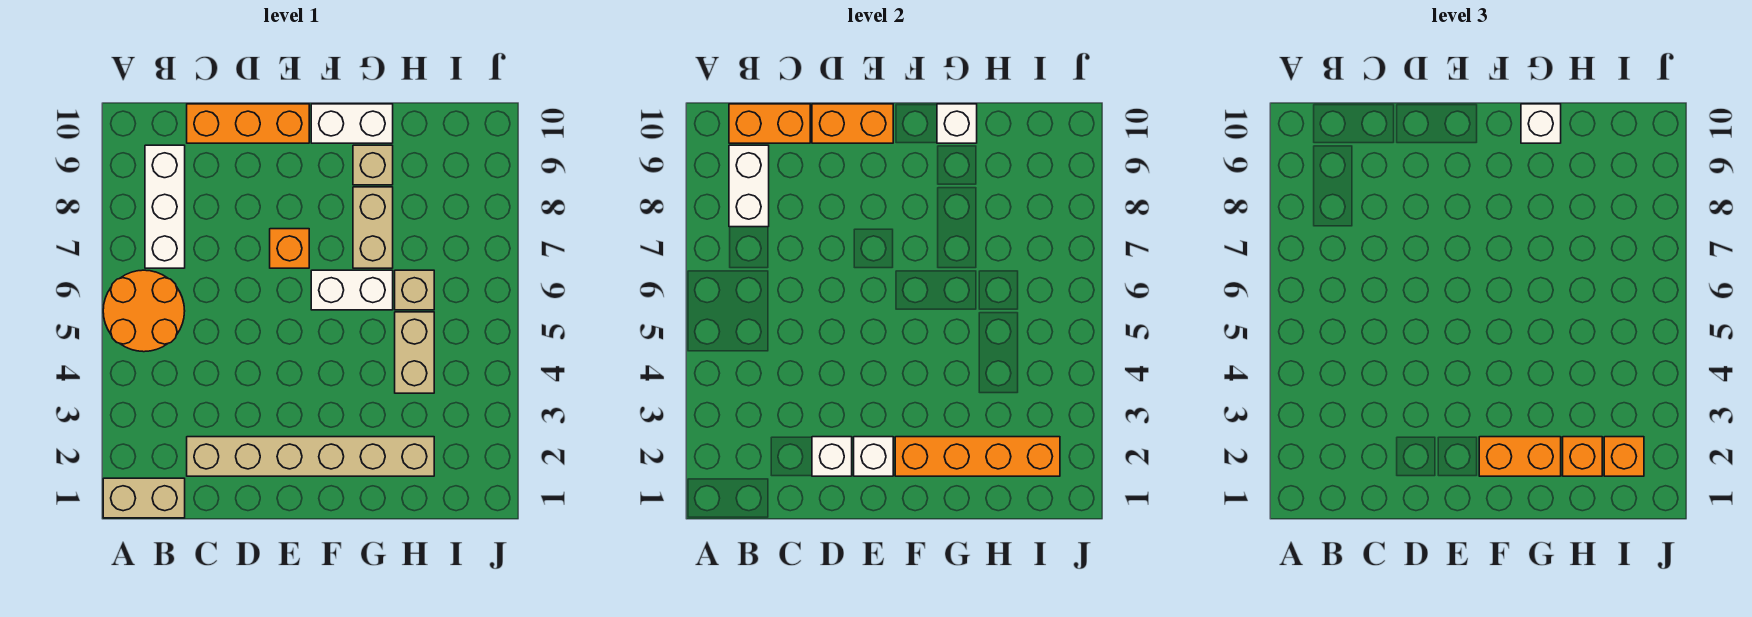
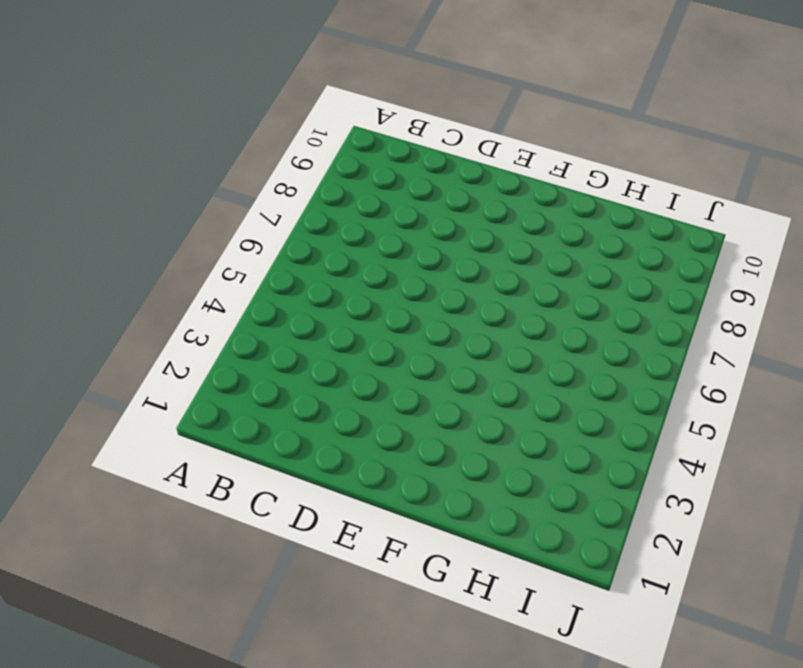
none -> tan brick A1:B1 level 1
none -> orange round brick A5:B6 level 1
none -> white brick B7:B9 level 1

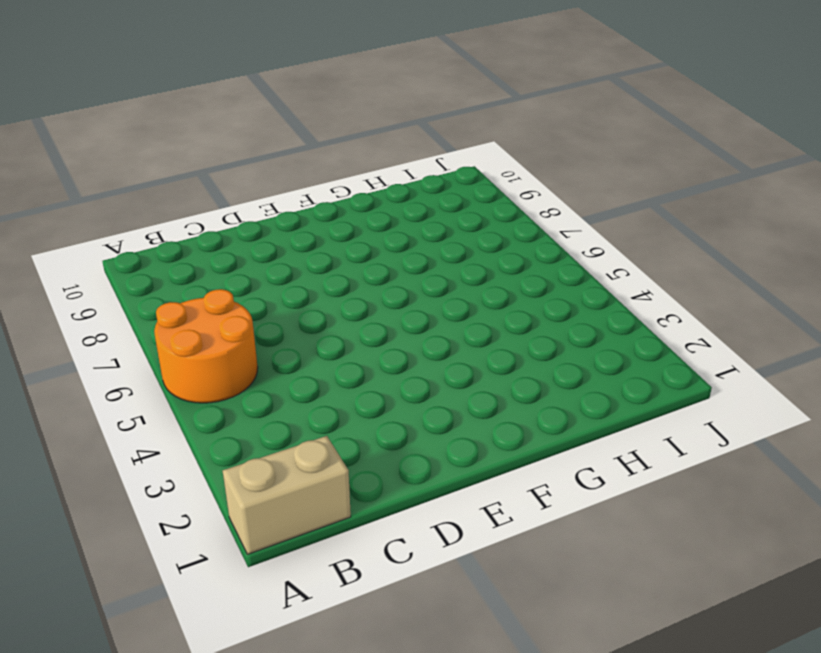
none -> white brick B7:B9 level 1
none -> tan brick C2:H2 level 1
none -> orange brick C10:E10 level 1

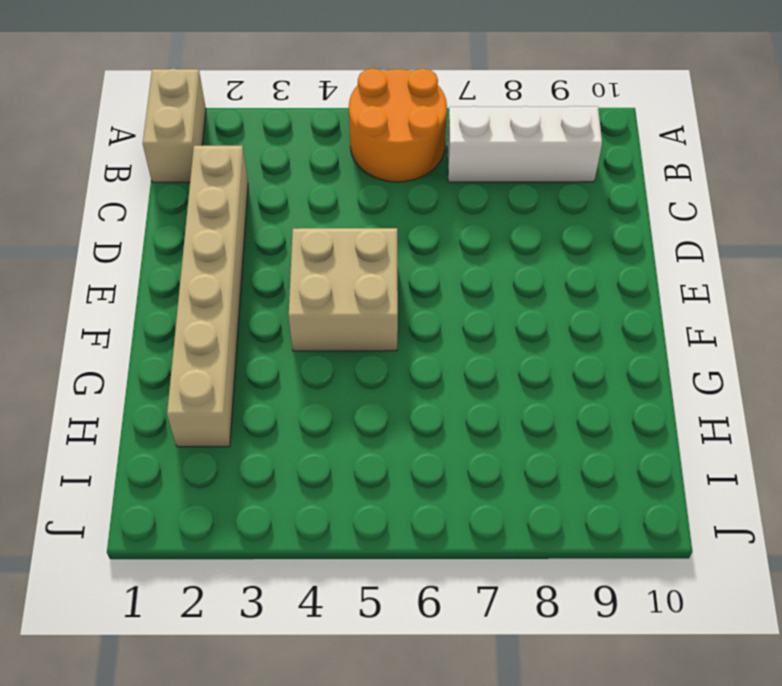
tan brick E4:F5 level 1 -> none
none -> orange brick C10:E10 level 1
none -> orange brick E7 level 1
none -> white brick F6:G6 level 1

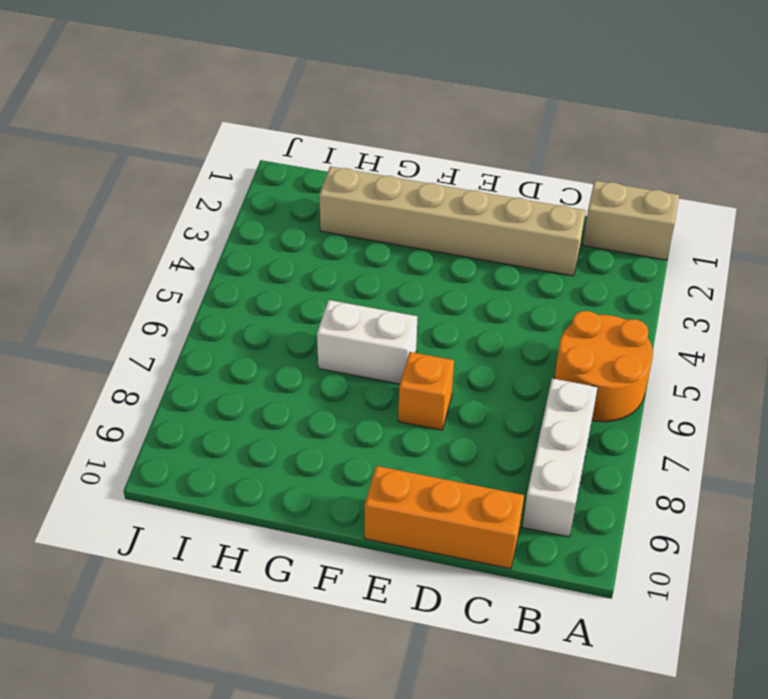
none -> white brick F10:G10 level 1
none -> tan brick G7:G8 level 1
none -> tan brick G9 level 1

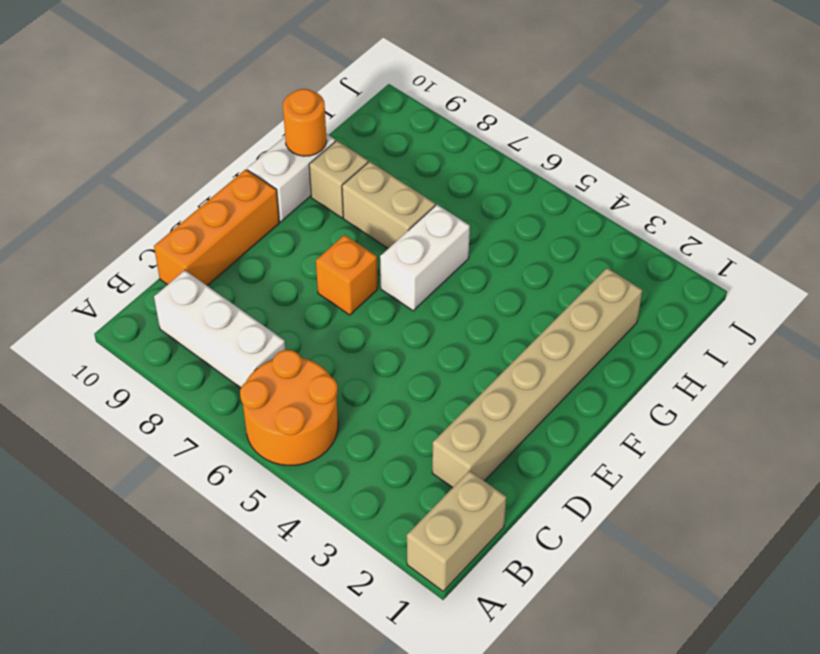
orange round brick G10 level 2 -> white brick G10 level 2
none -> tan brick H4:H5 level 1
none -> tan brick H6 level 1
none -> white brick B8:B9 level 2

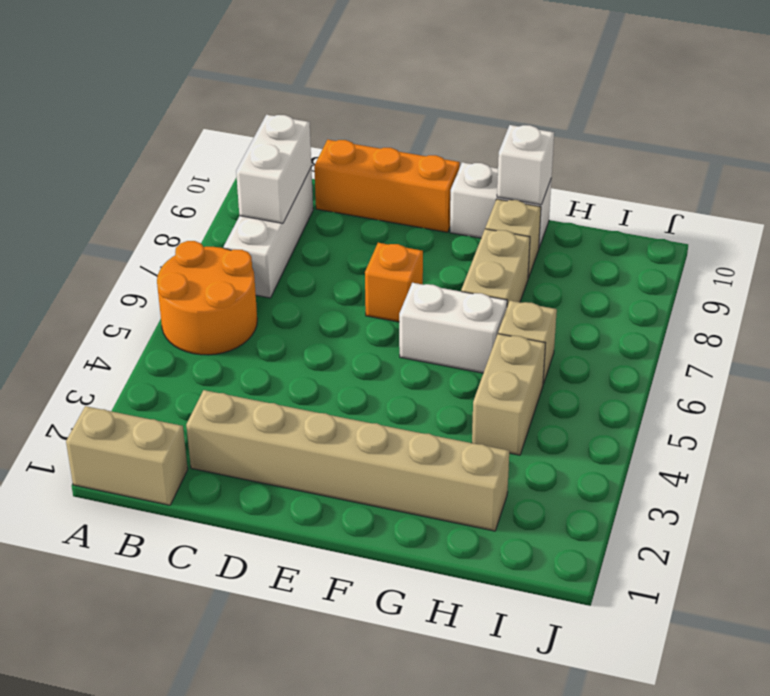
none -> orange brick B10:C10 level 2
none -> white brick D2 level 2
none -> orange brick D10:E10 level 2

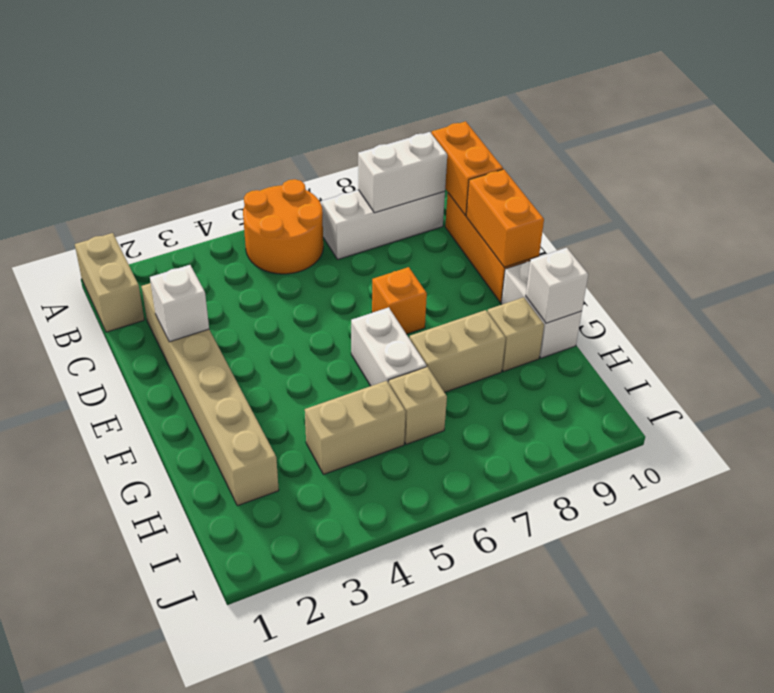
none -> white brick E2 level 2
none -> orange brick F2:I2 level 2
none -> orange brick F2:G2 level 3

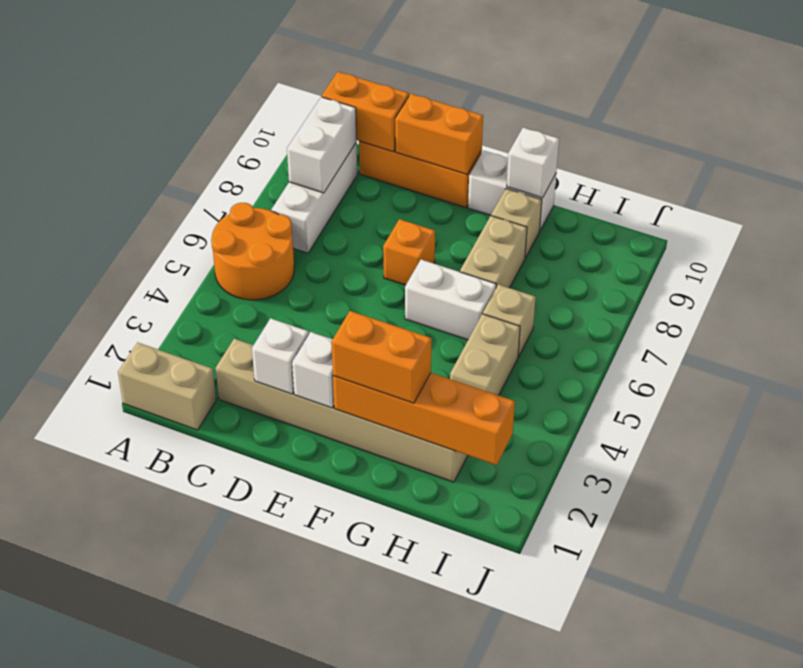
none -> white brick G10 level 3
none -> orange brick H2 level 3
none -> orange brick I2 level 3

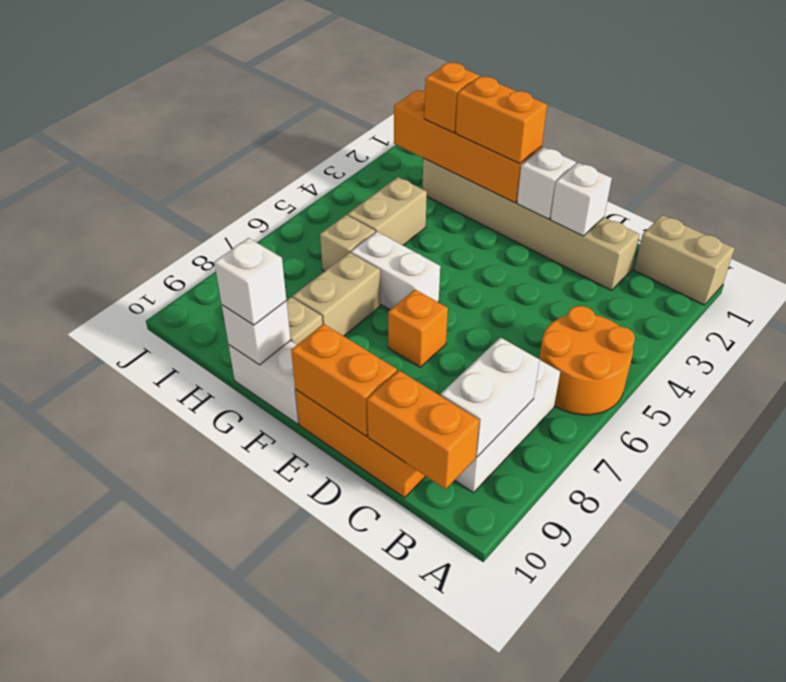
none -> orange brick I2 level 3

